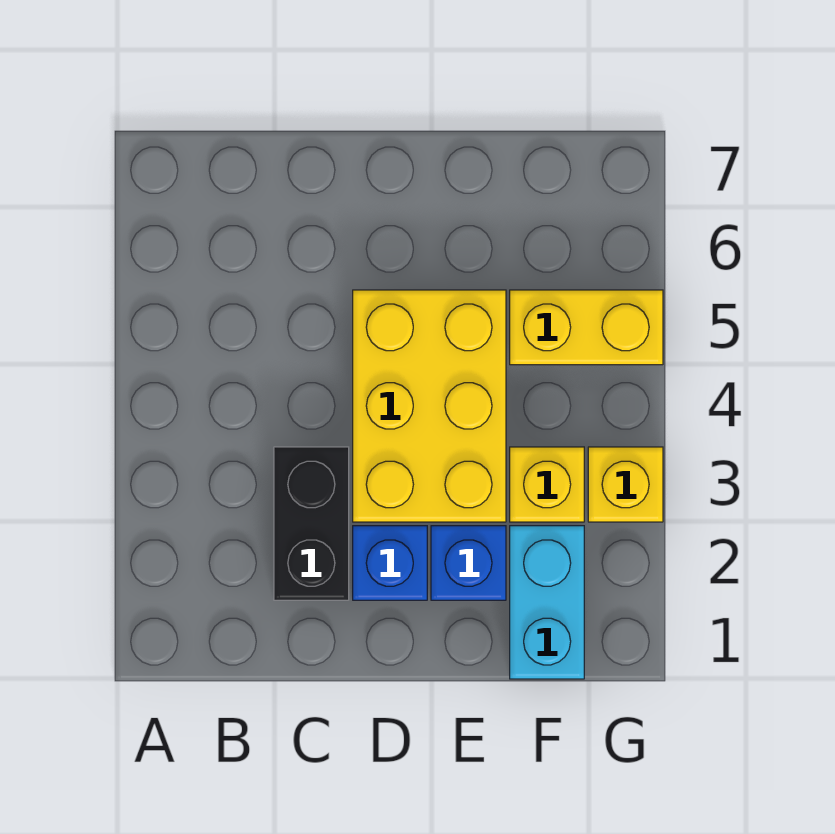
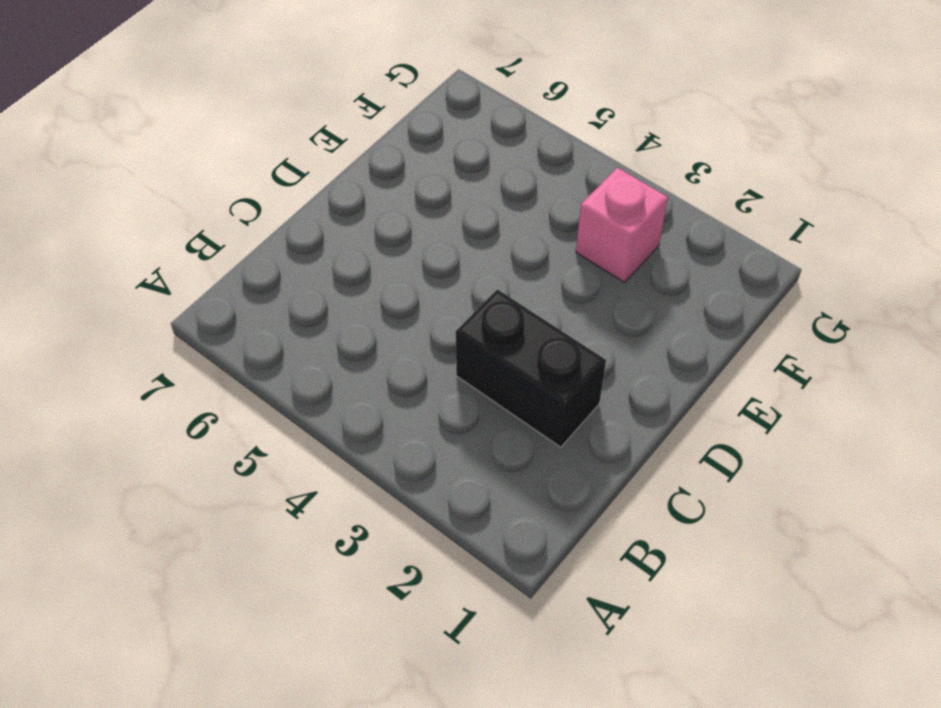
pink brick F3 level 1 -> yellow brick F3 level 1
none -> blue brick D2 level 1
none -> yellow brick D3:E5 level 1

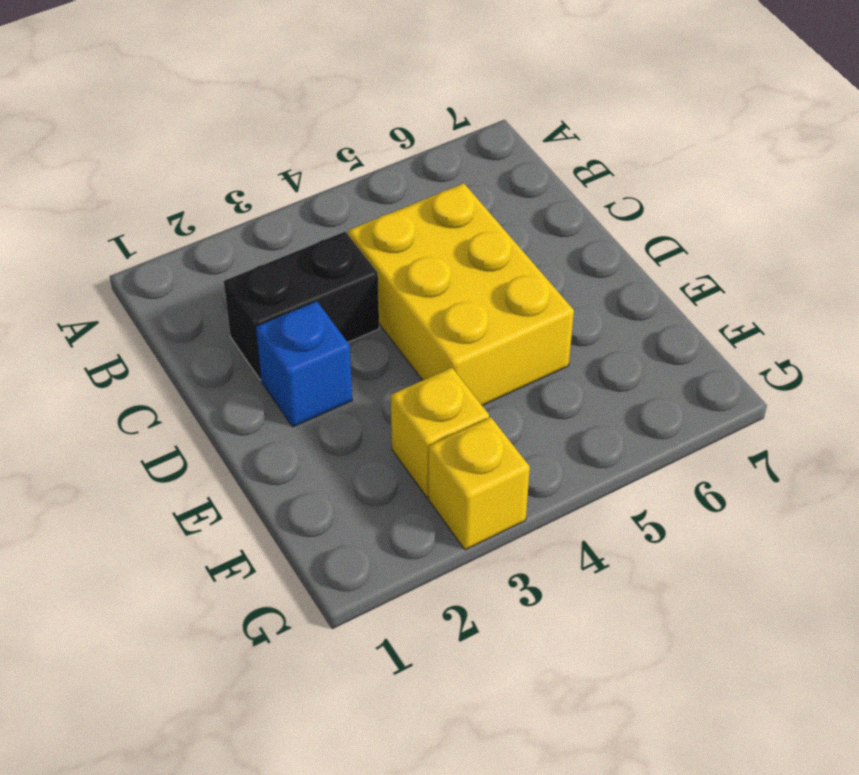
yellow brick C4:E5 level 1 -> yellow brick D3:E5 level 1
none -> blue brick E2 level 1
none -> cyan brick F1:F2 level 1

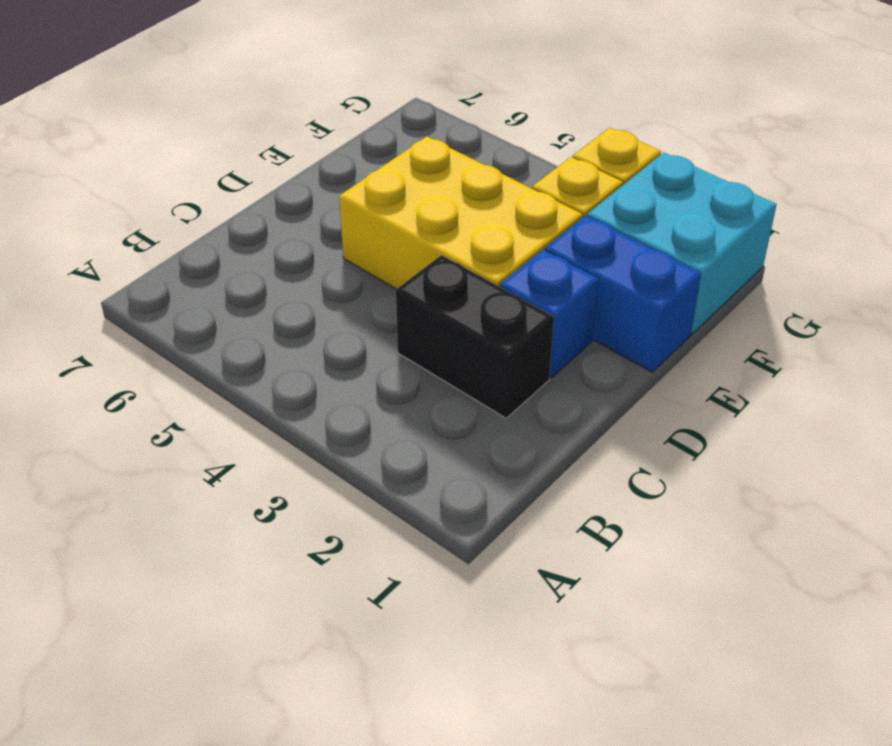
blue brick E1:E2 level 1 -> blue brick E2 level 1
cyan brick F1:G2 level 1 -> cyan brick F1:F2 level 1
none -> yellow brick F5:G5 level 1

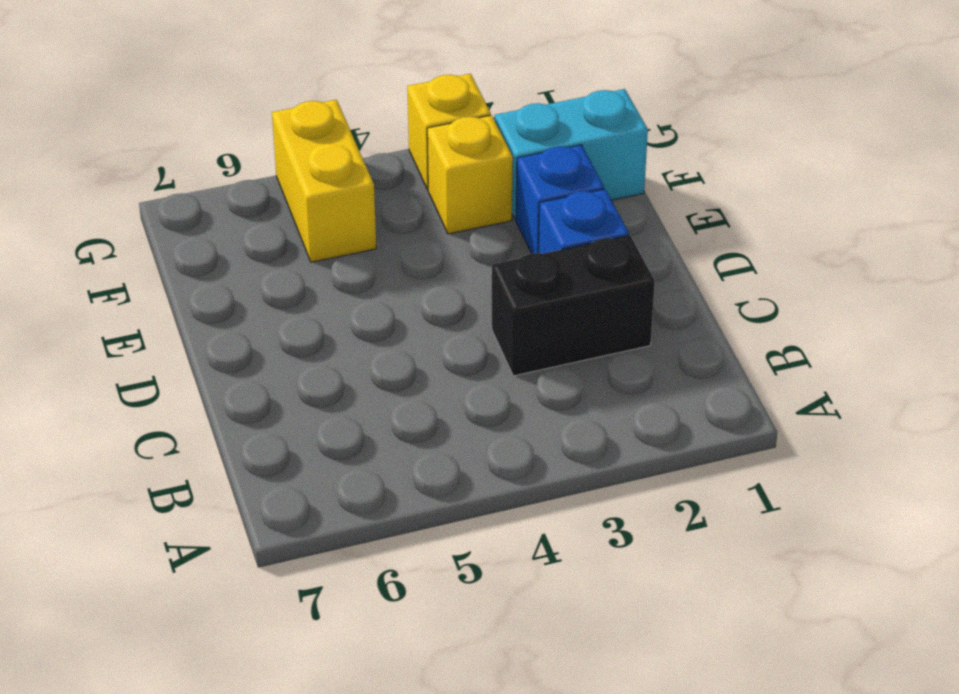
none -> yellow brick D3:E5 level 1

